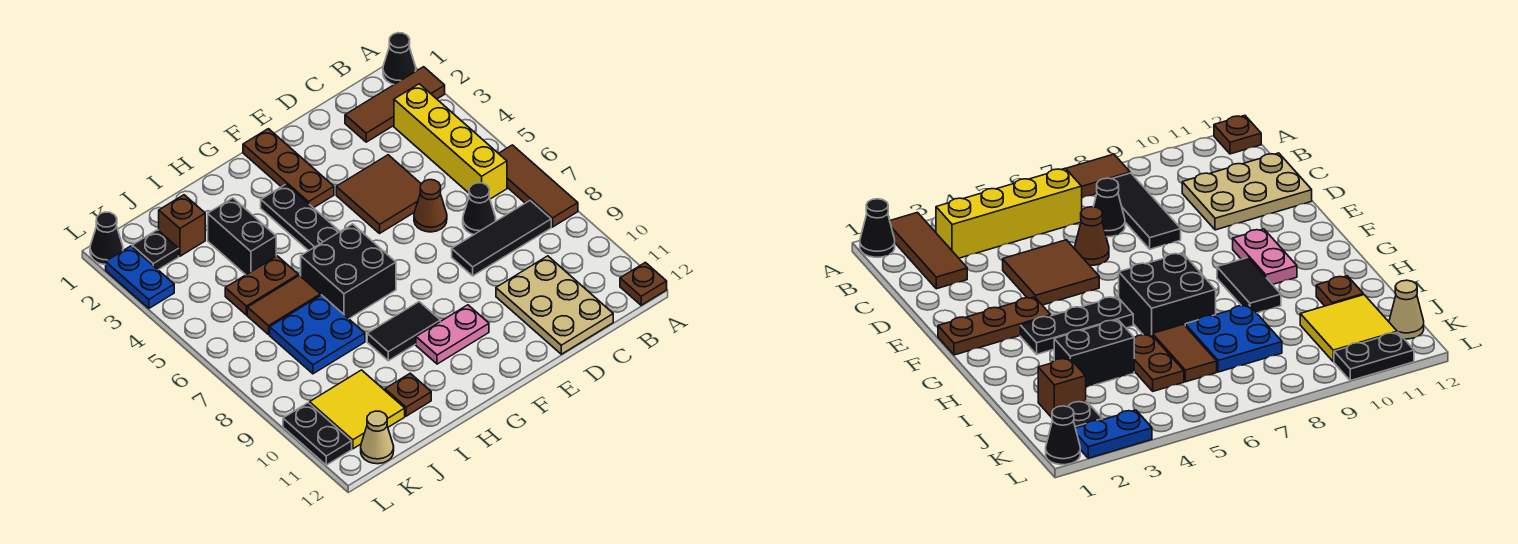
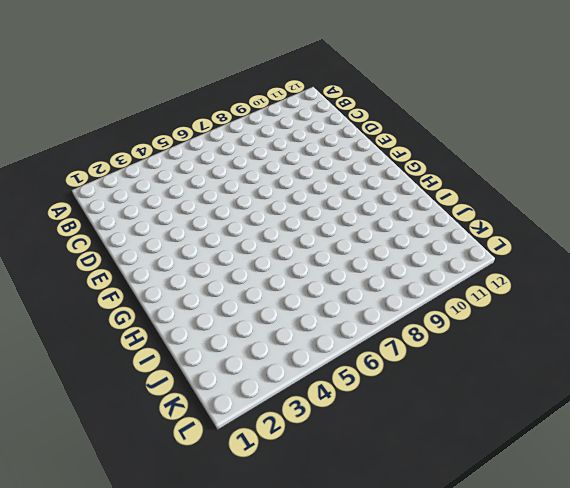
none -> black cone A1 level 1
none -> brown tile A2:C2 level 1
none -> brown tile A6:A8 level 1

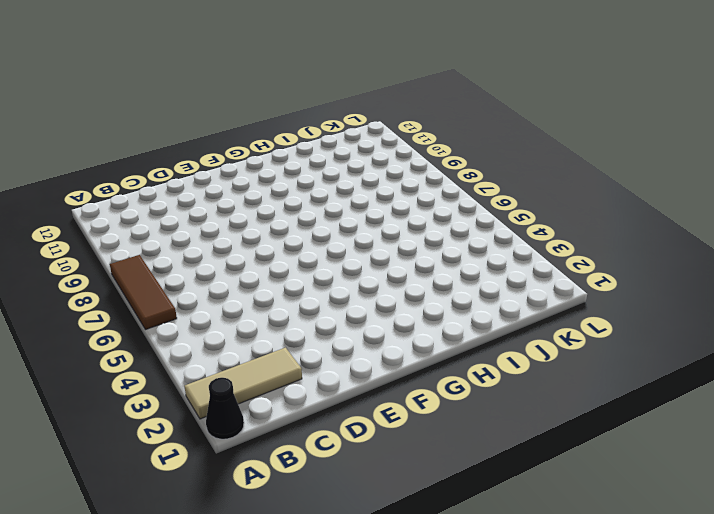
tan tile A2:C2 level 1 -> brown tile A2:C2 level 1
none -> brown plate A12 level 1
none -> yellow brick B3:B6 level 1
none -> black tile B8:D8 level 1

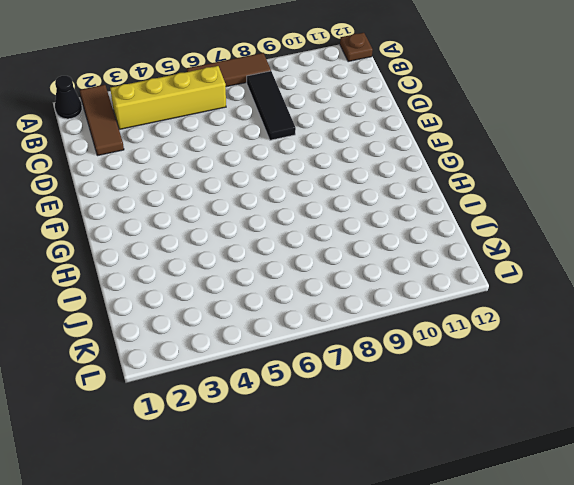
none -> black cone C7 level 1
none -> tan plate C10:D12 level 1
none -> brown tile D4:E5 level 1

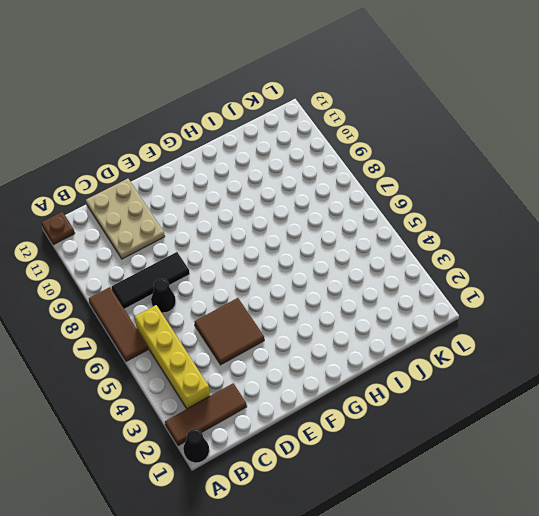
none -> brown cone D6 level 1
none -> brown plate F1:F3 level 1
none -> pink plate F10:G10 level 1

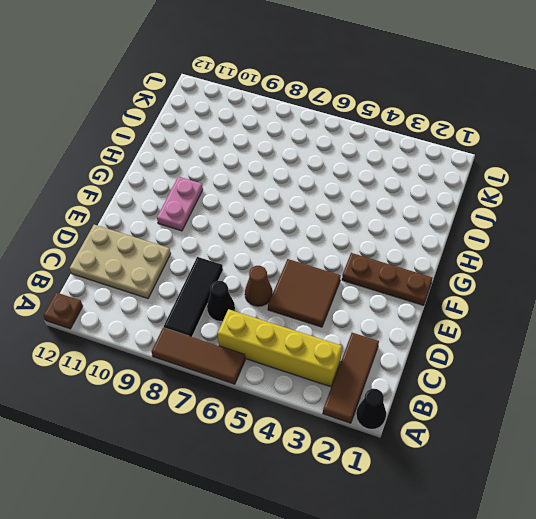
none -> black plate G3:G5 level 1
none -> black brick G6:H7 level 1
none -> black tile G9:H9 level 1

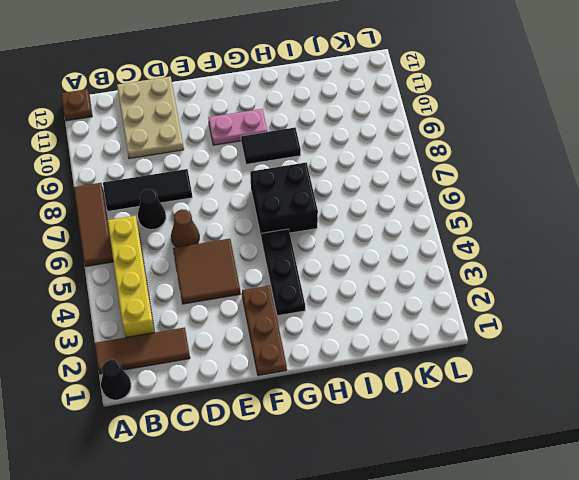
none -> black brick I3:I4 level 1
none -> brown plate I5:J5 level 1
none -> brown tile I6:J6 level 1

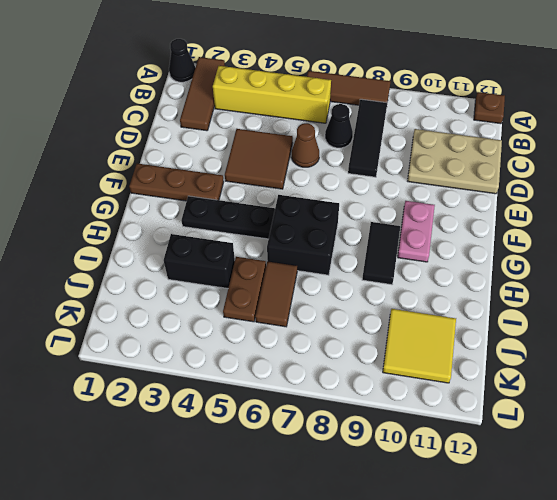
none -> blue plate I7:J8 level 1
none -> brown plate I11 level 1
none -> brown brick J2 level 1

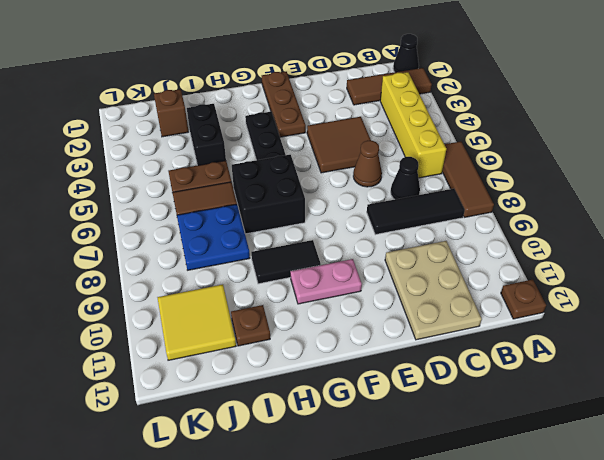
none -> black plate K2 level 1
none -> tan cone K12 level 1
none -> black cone L1 level 1

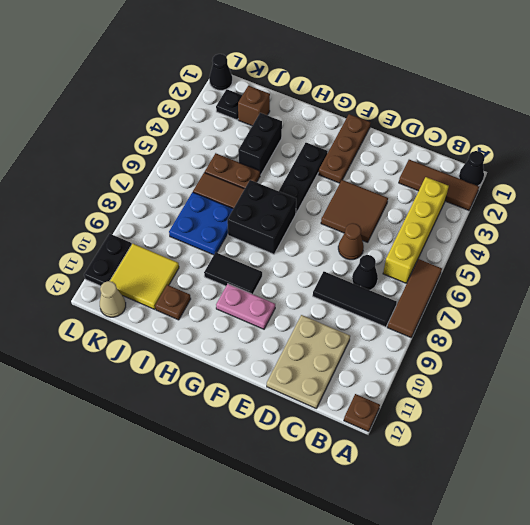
none -> blue plate L2:L3 level 1

